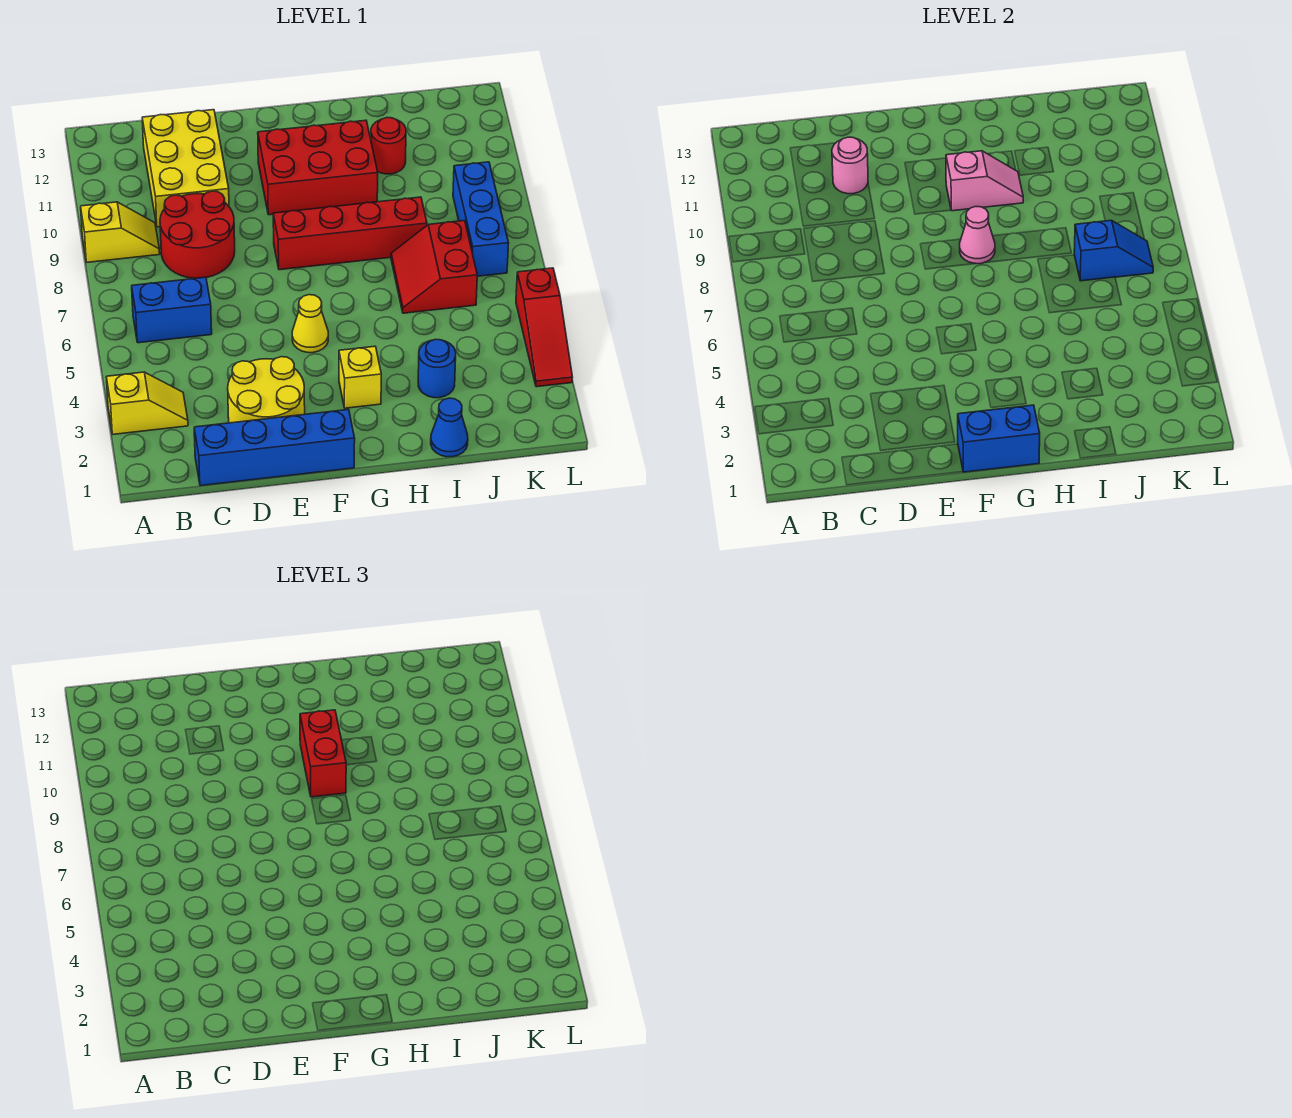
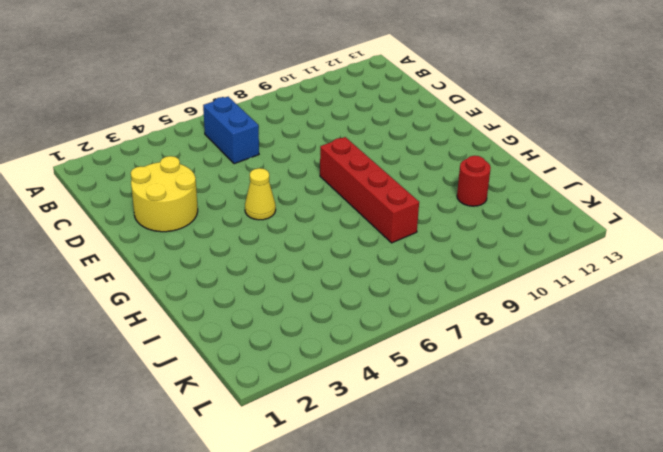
none -> yellow slope A3:B3 level 1 top A
none -> yellow slope A9:B9 level 1 top A
none -> blue brick C1:F1 level 1

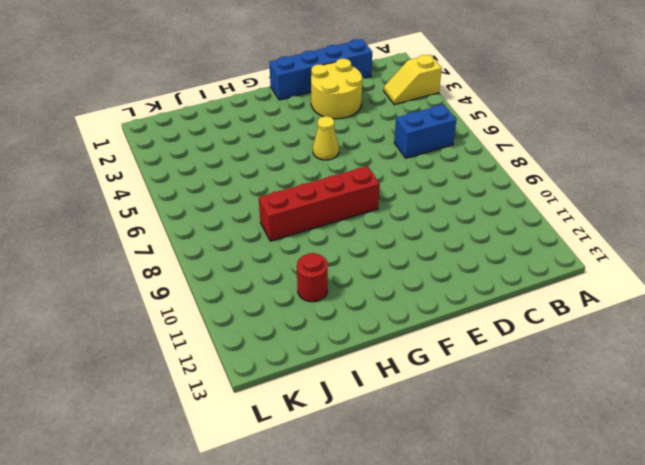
none -> yellow slope A9:B9 level 1 top A
none -> red round brick C8:D9 level 1
none -> yellow brick C10:D12 level 1

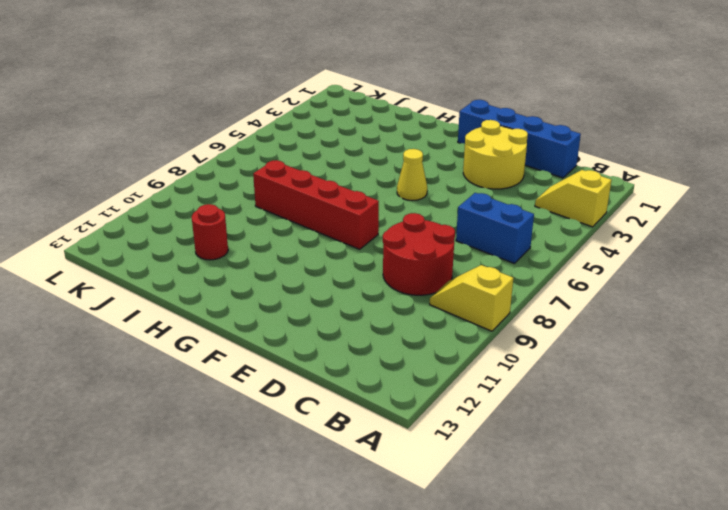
none -> yellow brick C10:D12 level 1
none -> red brick F10:H11 level 1
none -> yellow brick G3 level 1

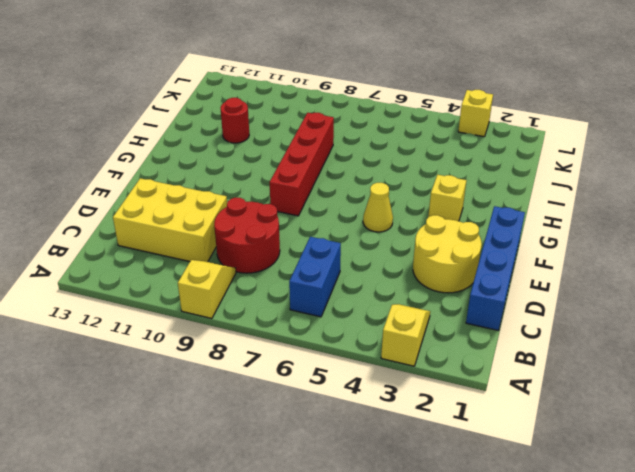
yellow brick L3 level 1 -> red slope L3:L5 level 1 top 5
none -> red brick F10:H11 level 1
none -> blue cone I1 level 1
none -> blue round brick I3 level 1

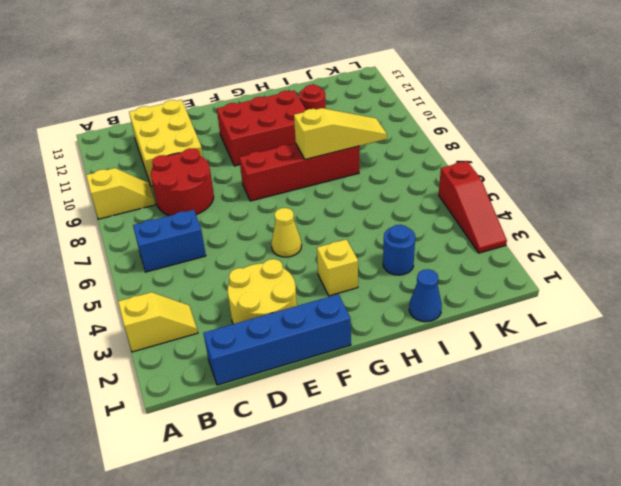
yellow slope H8:J8 level 2 top H -> none
none -> red slope I6:J7 level 1 top J
none -> blue brick K7:K9 level 1
none -> pink round brick D11 level 2

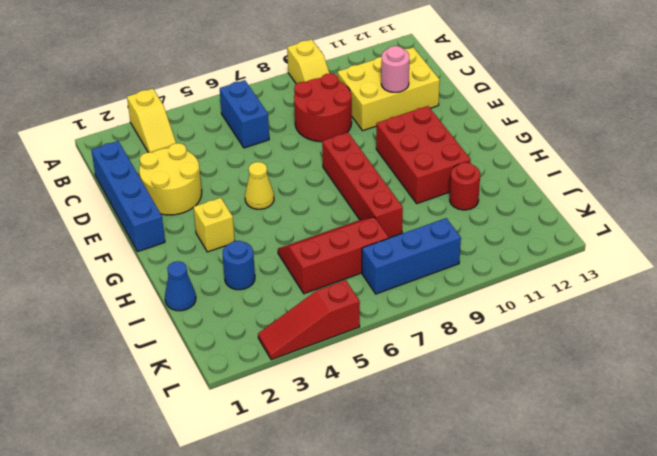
red slope I5:J7 level 1 top J -> red slope I6:J7 level 1 top J
none -> blue brick F1:G1 level 2
none -> pink cone G8 level 2
none -> pink slope G10:H10 level 2 top G

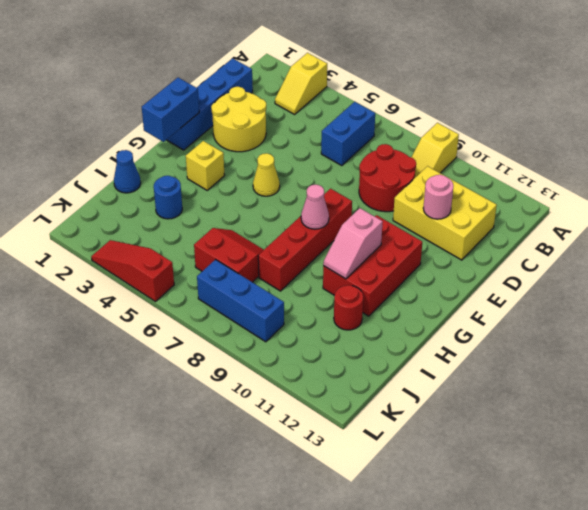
none -> blue slope J7:K7 level 2 top J
none -> red brick G9:G10 level 3

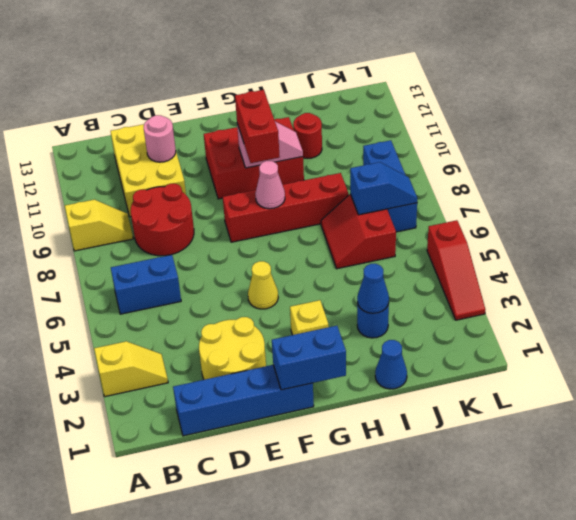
blue cone I3 level 2 -> none

